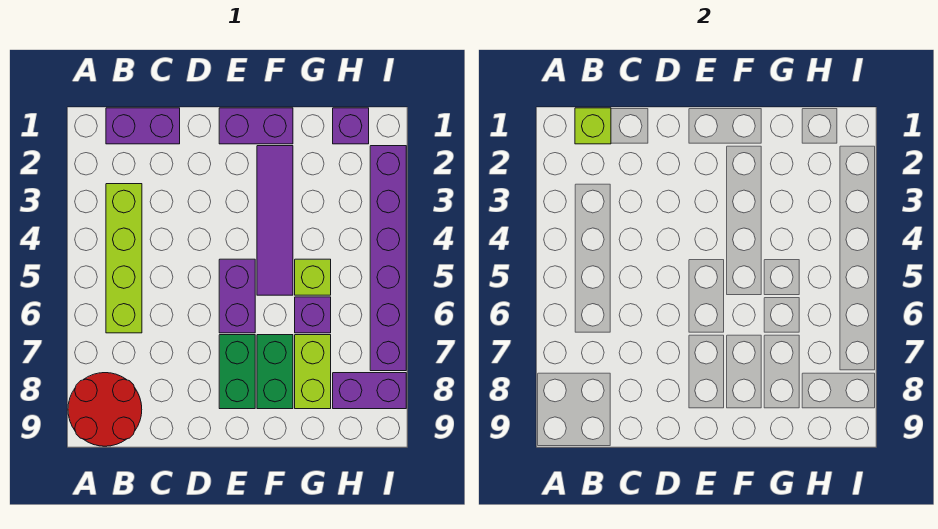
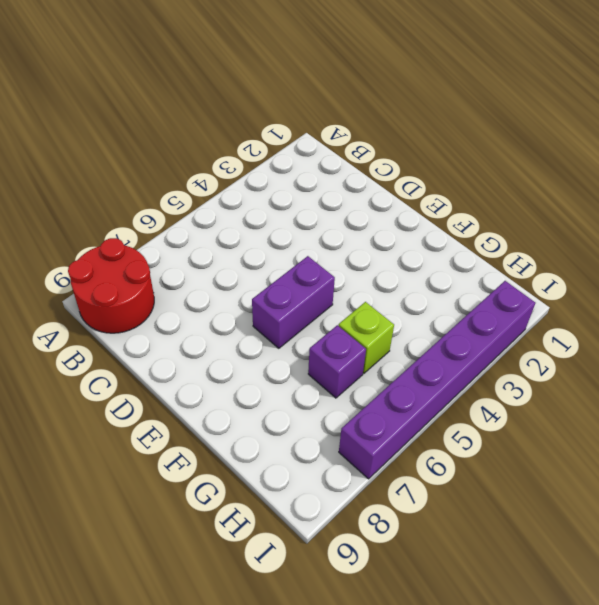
none -> purple brick B1:C1 level 1
none -> lime brick B3:B6 level 1
none -> purple brick E1:F1 level 1

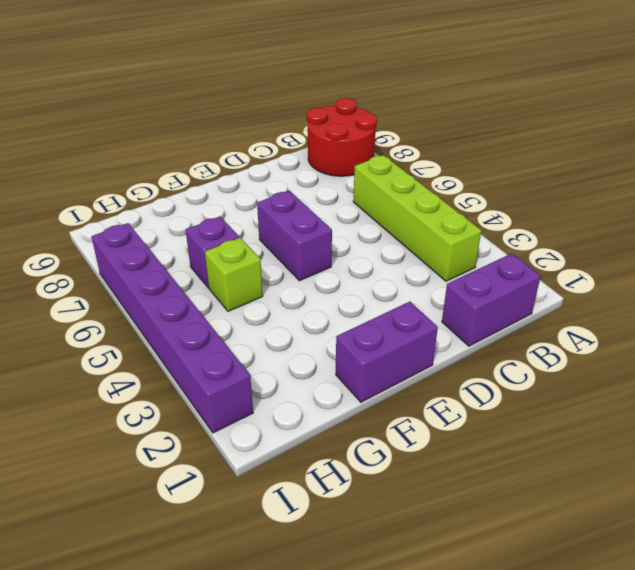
none -> green brick E7:E8 level 1
none -> purple tile F2:F5 level 1
none -> green brick F7:F8 level 1

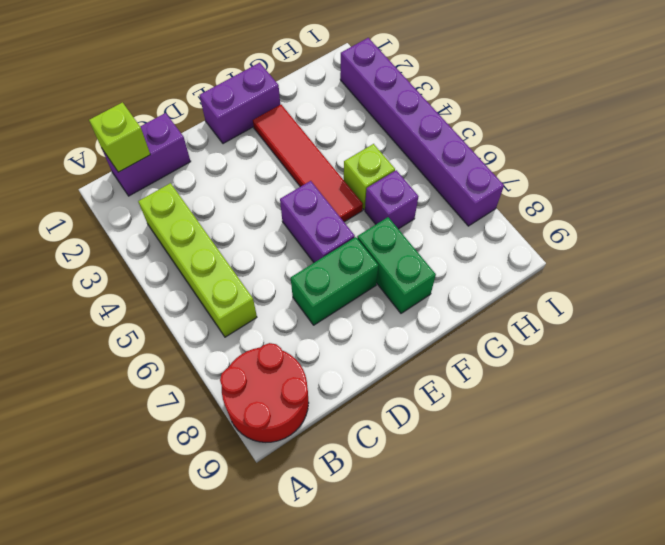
green brick D7:E7 level 1 -> green brick E7:E8 level 1
red tile F2:F5 level 1 -> purple tile F2:F5 level 1
none -> lime brick G7:G8 level 1
none -> purple brick H1 level 1
none -> purple brick H8:I8 level 1

